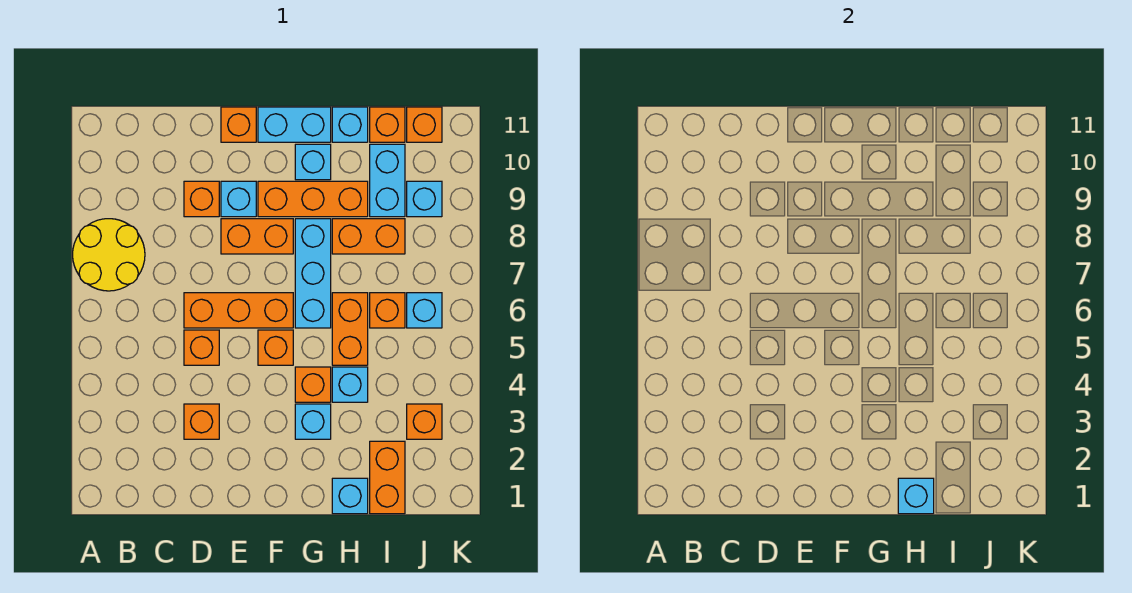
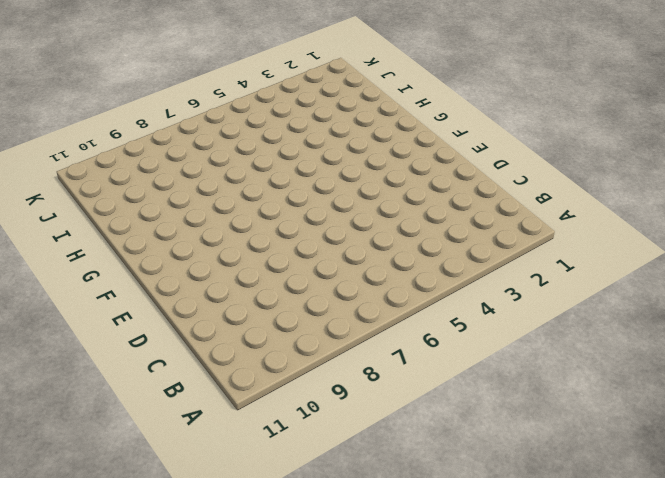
none -> yellow round brick A7:B8 level 1
none -> orange brick D3 level 1
none -> orange brick D5 level 1

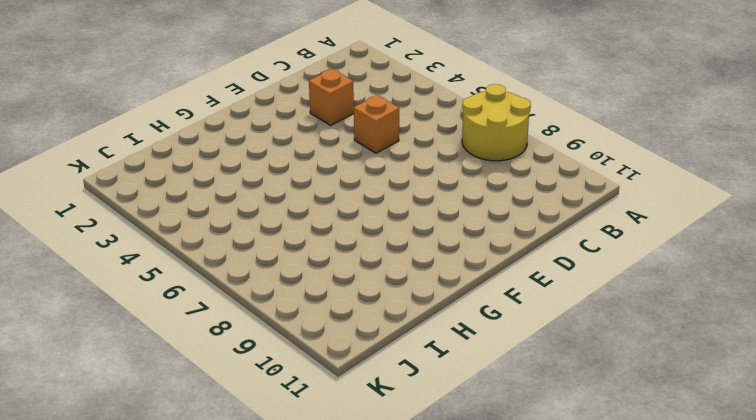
none -> orange brick D6:F6 level 1
none -> orange brick D9 level 1
none -> orange brick E8:F8 level 1

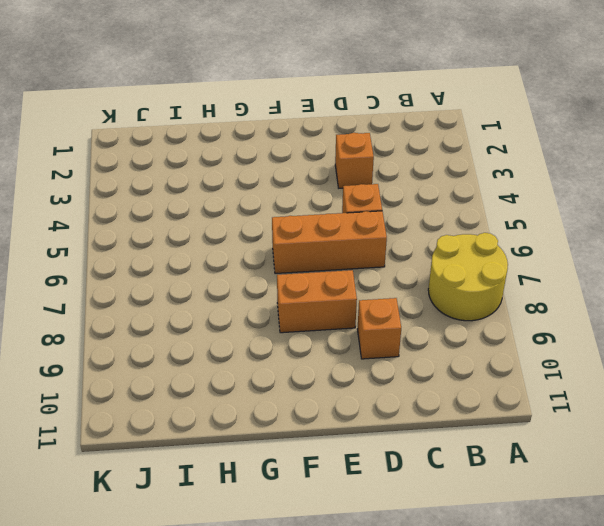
none -> cyan brick E9 level 1
none -> orange brick E11 level 1
none -> orange brick F5 level 1

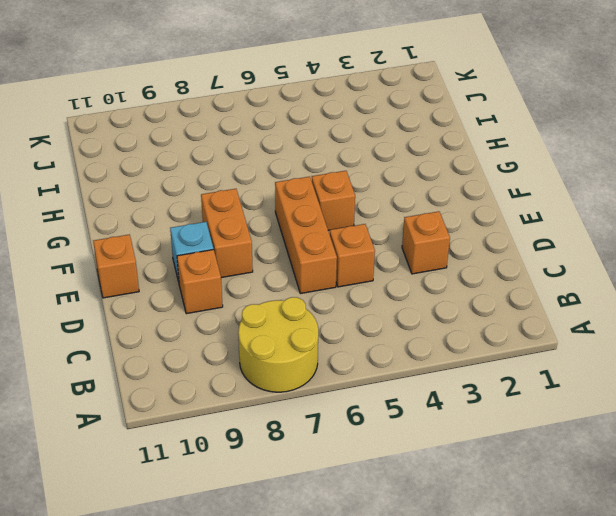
none -> orange brick F9:H9 level 1
none -> cyan brick F11:G11 level 1
none -> cyan brick G3 level 1

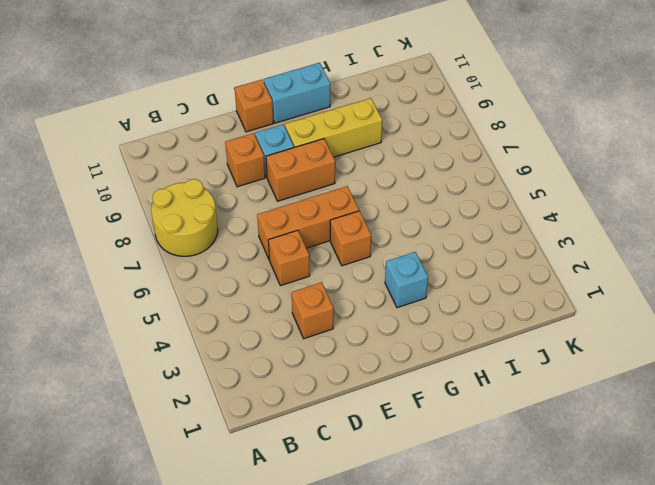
yellow brick F9:H9 level 1 -> orange brick F9:H9 level 1
none -> orange brick G4 level 1
none -> cyan brick G6:G8 level 1
none -> cyan brick G10 level 1

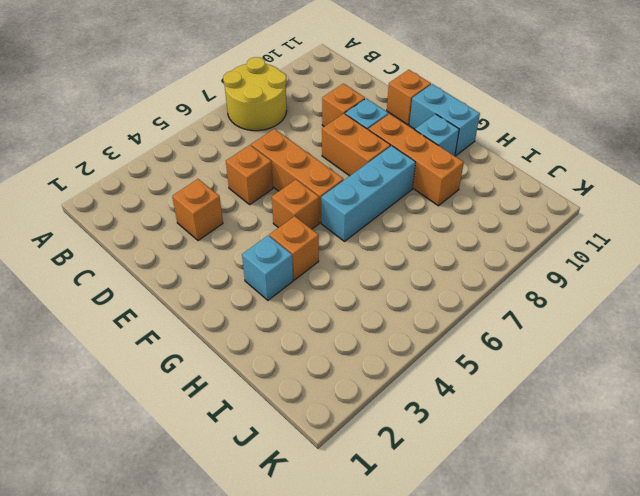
none -> cyan brick H1 level 1
none -> cyan brick H4 level 1
none -> orange brick H5:H6 level 1

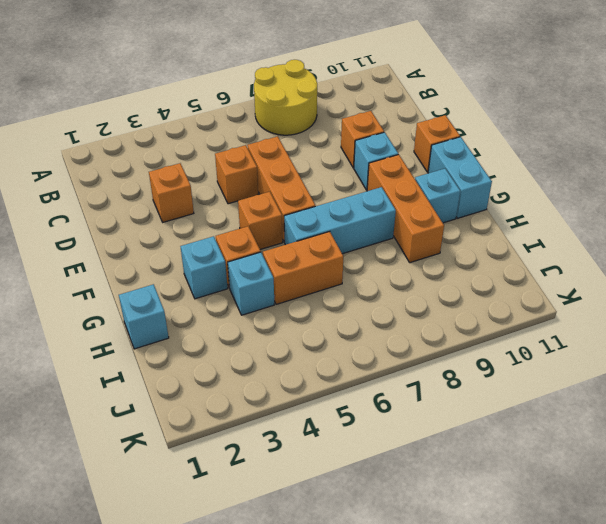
none -> orange brick E8:F8 level 1
none -> orange brick H8:I8 level 1
none -> cyan brick H11 level 1

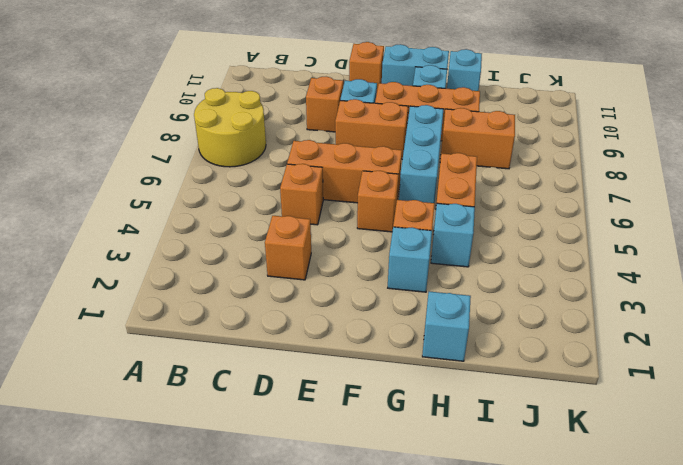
none -> orange brick I1:I2 level 1
none -> orange brick I6 level 1
none -> cyan brick I9:I10 level 1

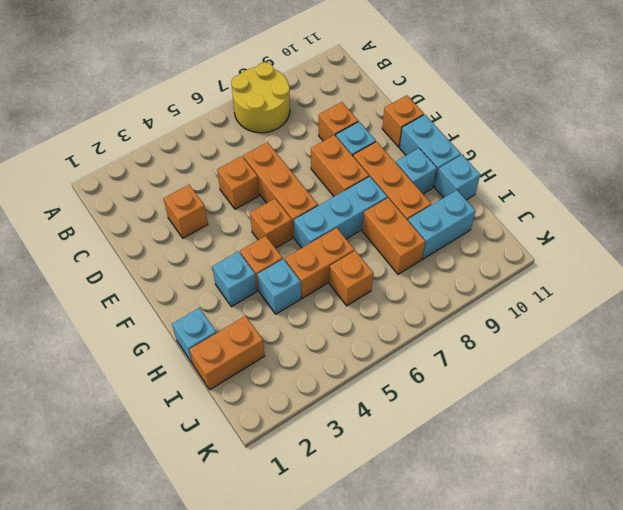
none -> orange brick I11 level 1
none -> orange brick J3 level 1
none -> cyan brick J6 level 1

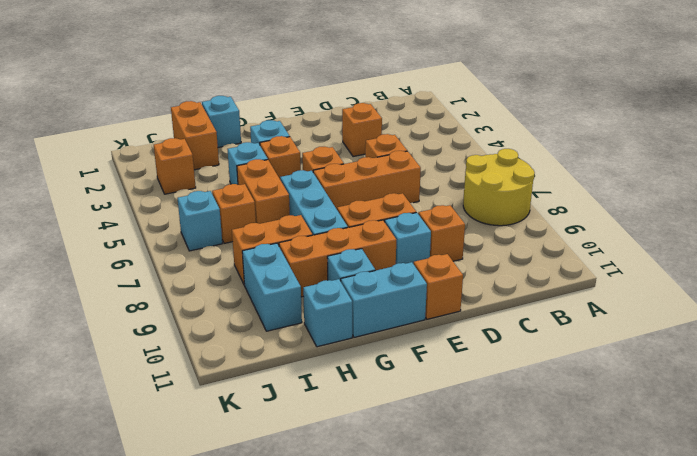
none -> orange brick I11 level 1
none -> cyan brick J9 level 1
none -> orange brick J11 level 1

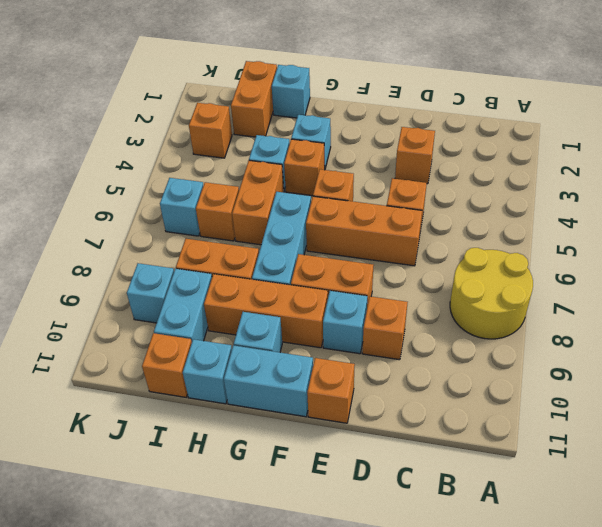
none -> orange brick J11 level 1
none -> cyan brick H1 level 2

